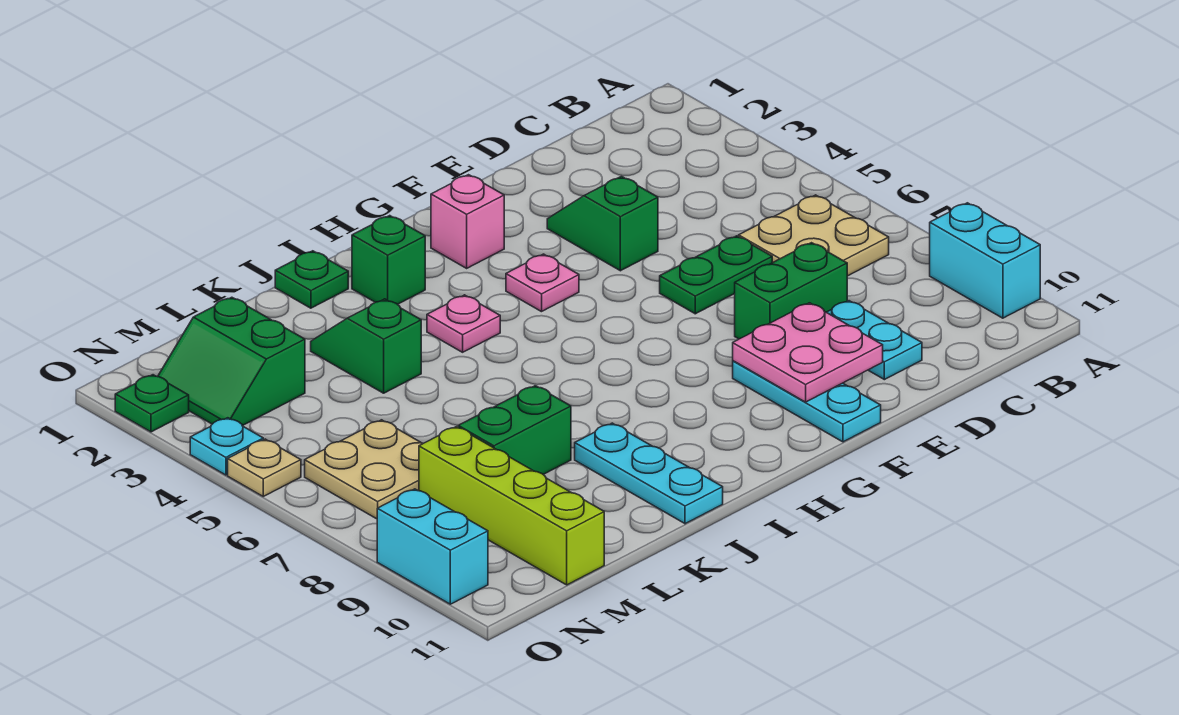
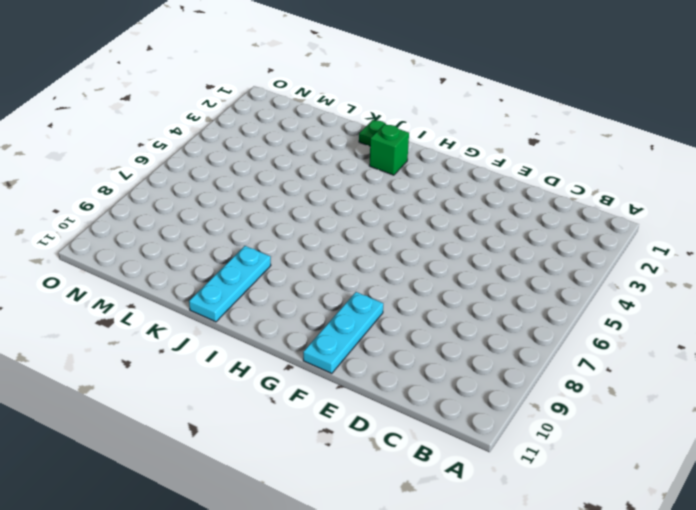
none -> cyan brick A9:A10 level 1
none -> tan plate B6:C7 level 1
none -> green plate D6:E6 level 1

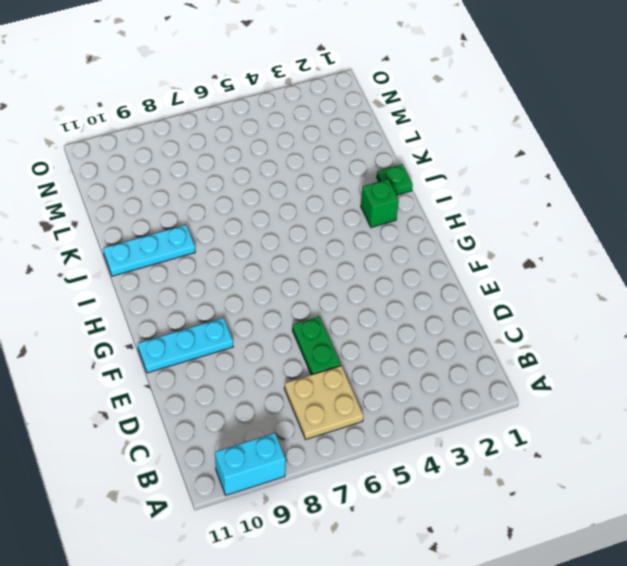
none -> green brick D8:E8 level 1
none -> cyan plate D9:D10 level 1
none -> green slope E3:E4 level 1 top 4

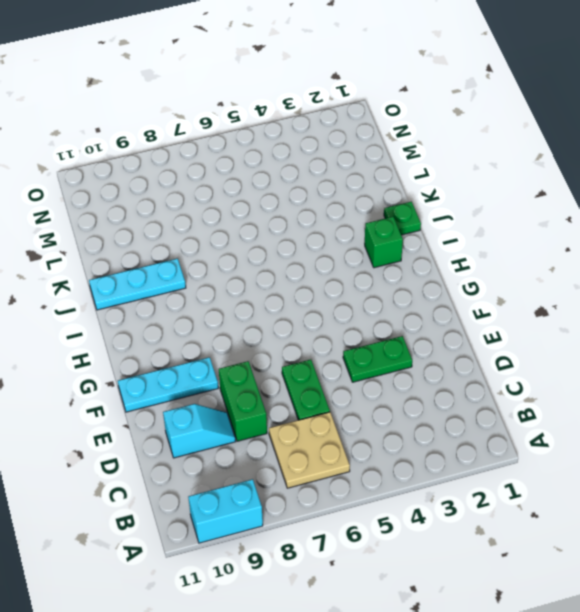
cyan slope D9:D10 level 1 top 10 -> cyan plate D9:D10 level 1
green plate E3:E4 level 1 -> green slope E3:E4 level 1 top 4
none -> pink brick G2 level 1
none -> pink plate G4 level 1
none -> pink plate I4 level 1

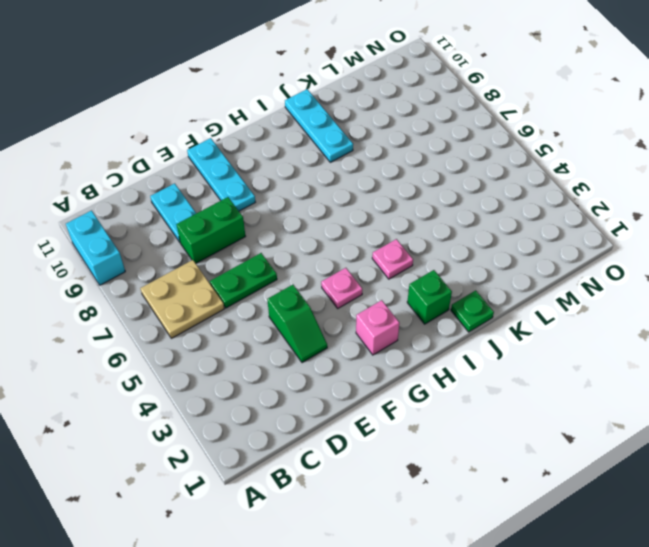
none -> green slope K3:K4 level 1 top 4
none -> green brick K8:L8 level 1
none -> green slope M2:N3 level 1 top M

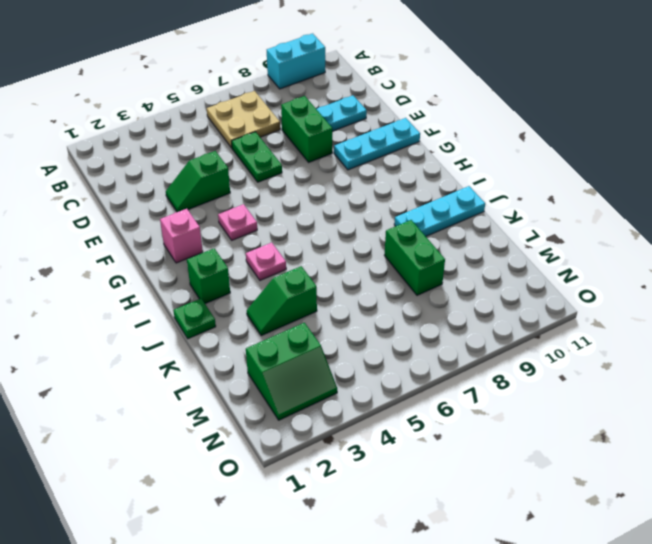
none -> tan plate M6:N7 level 1
none -> lime brick M8:M11 level 1
none -> green plate O2 level 1

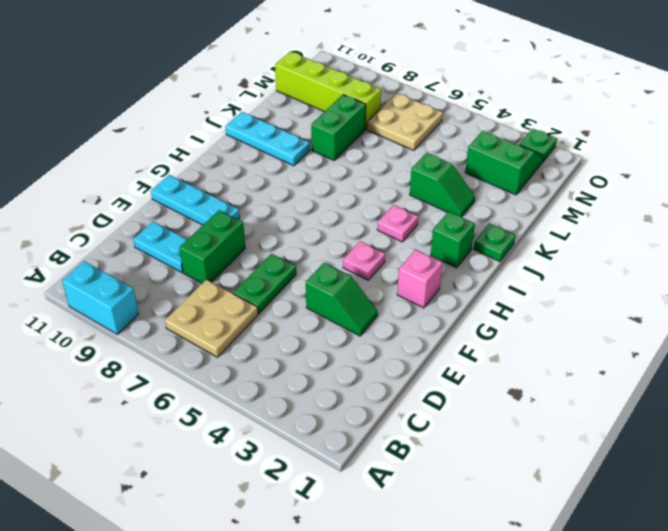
none -> cyan plate O4 level 1
none -> tan plate O5 level 1
none -> cyan brick O9:O10 level 1

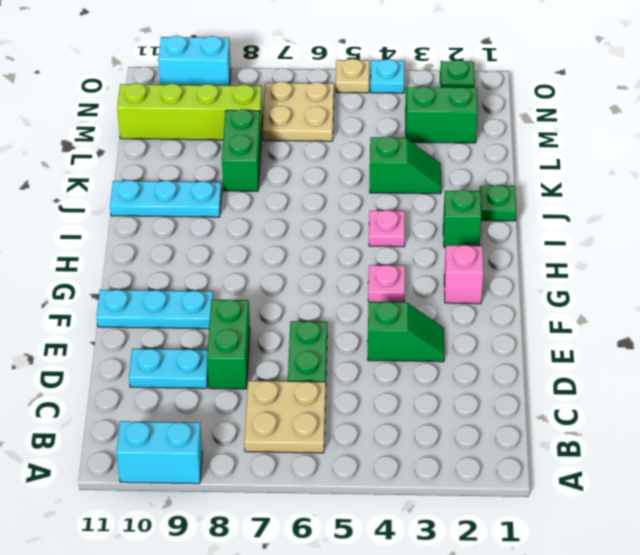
none -> pink plate E9:F10 level 2

